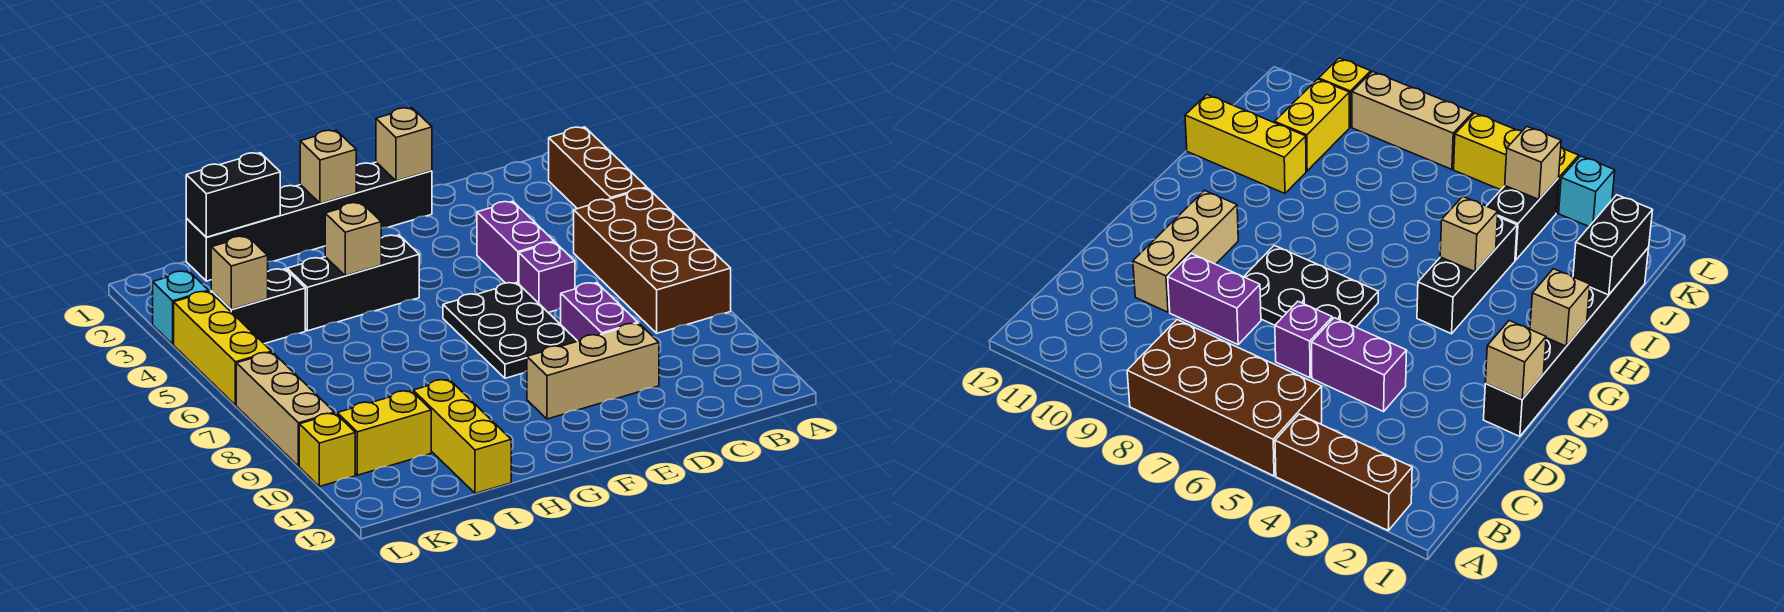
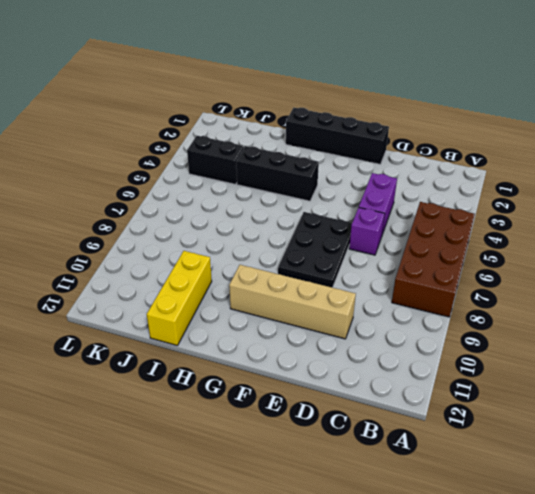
tan brick D10:G10 level 1 -> tan brick D10:F10 level 1
black brick E1:H1 level 1 -> black brick E1:J1 level 1
none -> brown brick A2:A4 level 1
none -> purple brick D8:D9 level 1
none -> yellow brick J10:K10 level 1

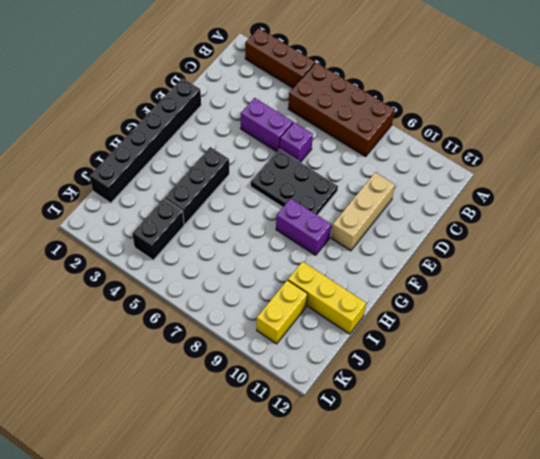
purple brick G8:G9 level 1 -> purple brick D8:D9 level 1
none -> cyan brick L3 level 1
none -> yellow brick L4:L6 level 1
none -> tan brick L7:L9 level 1

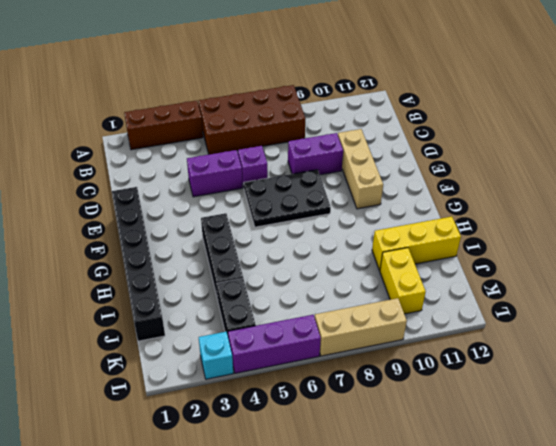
purple brick L4:L6 level 1 -> yellow brick L4:L6 level 1
none -> yellow brick L10 level 1
none -> tan brick E1 level 2
none -> tan brick G1 level 2

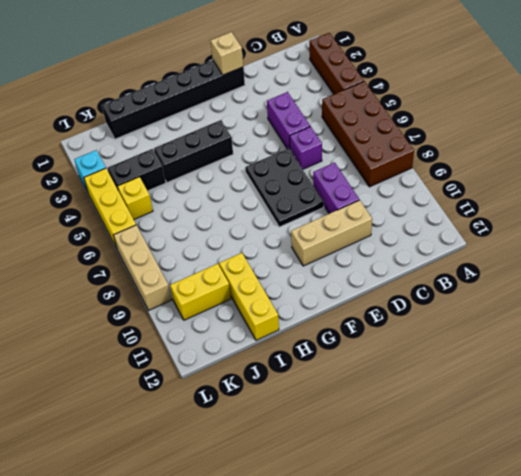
yellow brick K5 level 1 -> yellow brick L10 level 1
none -> tan brick G1 level 2
none -> tan brick H4 level 2
none -> black brick I1:J1 level 2

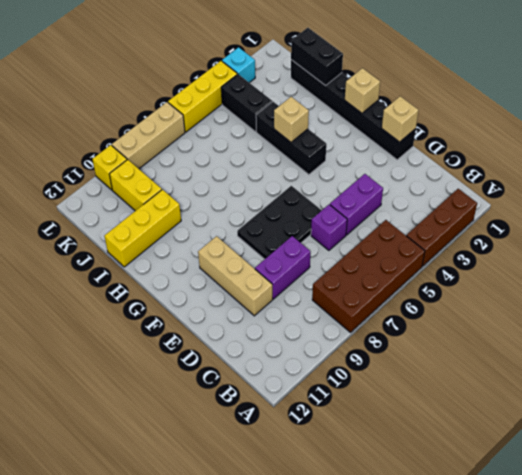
none -> tan brick K4 level 2

